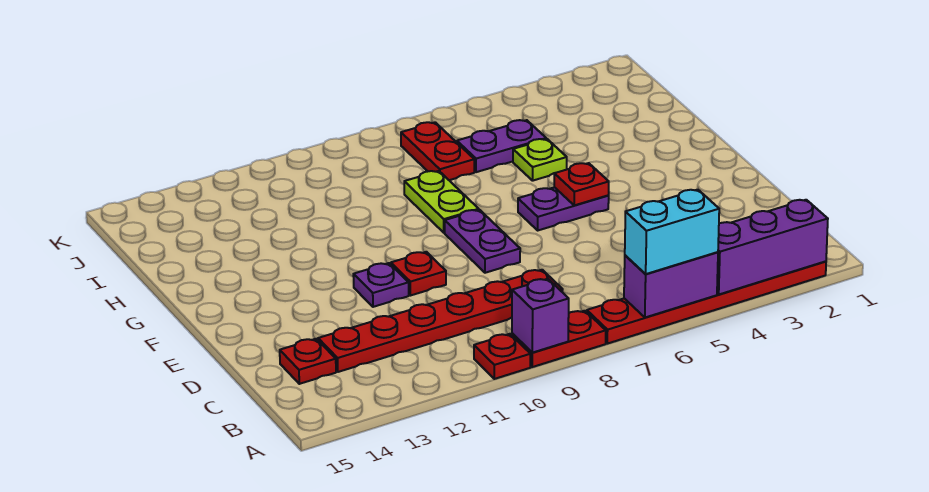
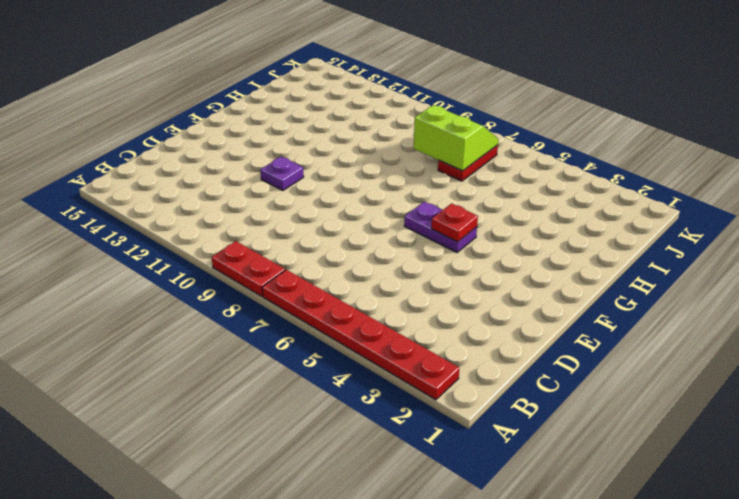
lime slope I7:J8 level 2 top I -> none
none -> red plate A10 level 1
none -> red plate C8:C13 level 1
none -> red plate C14 level 1

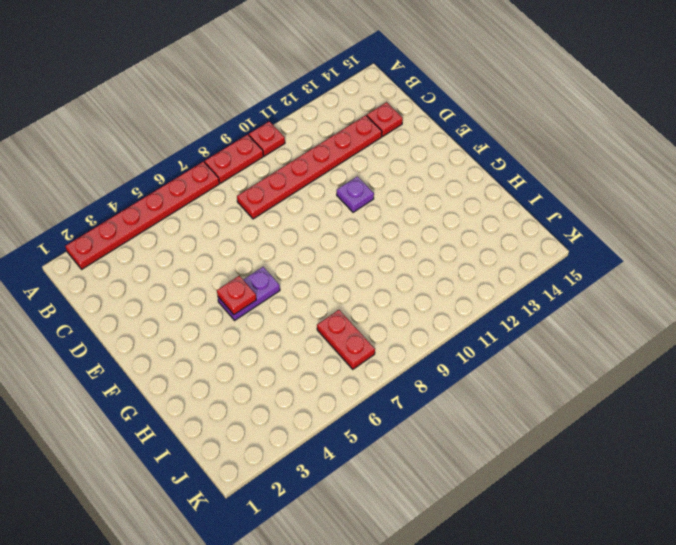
none -> purple plate E8:F8 level 1
none -> red plate E10 level 1
none -> lime plate G8:H8 level 1

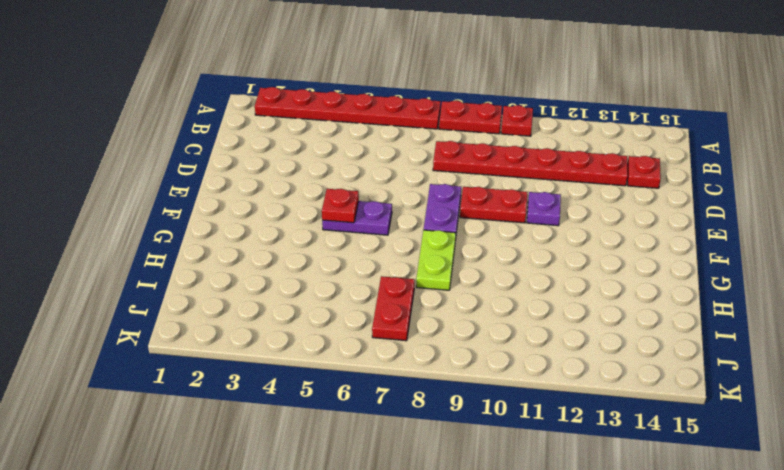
red plate E9:E10 level 1 -> red plate E10 level 1
none -> lime plate H5 level 1
none -> purple plate I5:I6 level 1
none -> purple brick A2:A4 level 2

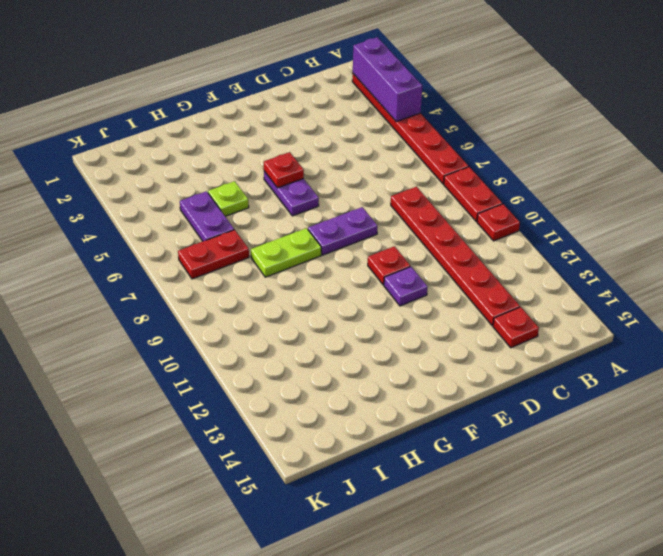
none -> purple brick A5:A6 level 2
none -> purple brick A9 level 2
none -> cyan brick A5:A6 level 3

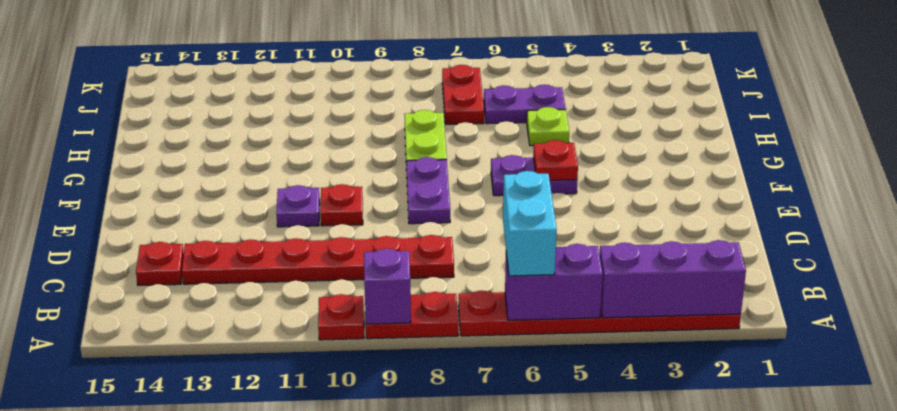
cyan brick A6:B6 level 3 -> cyan brick A5:A6 level 3

